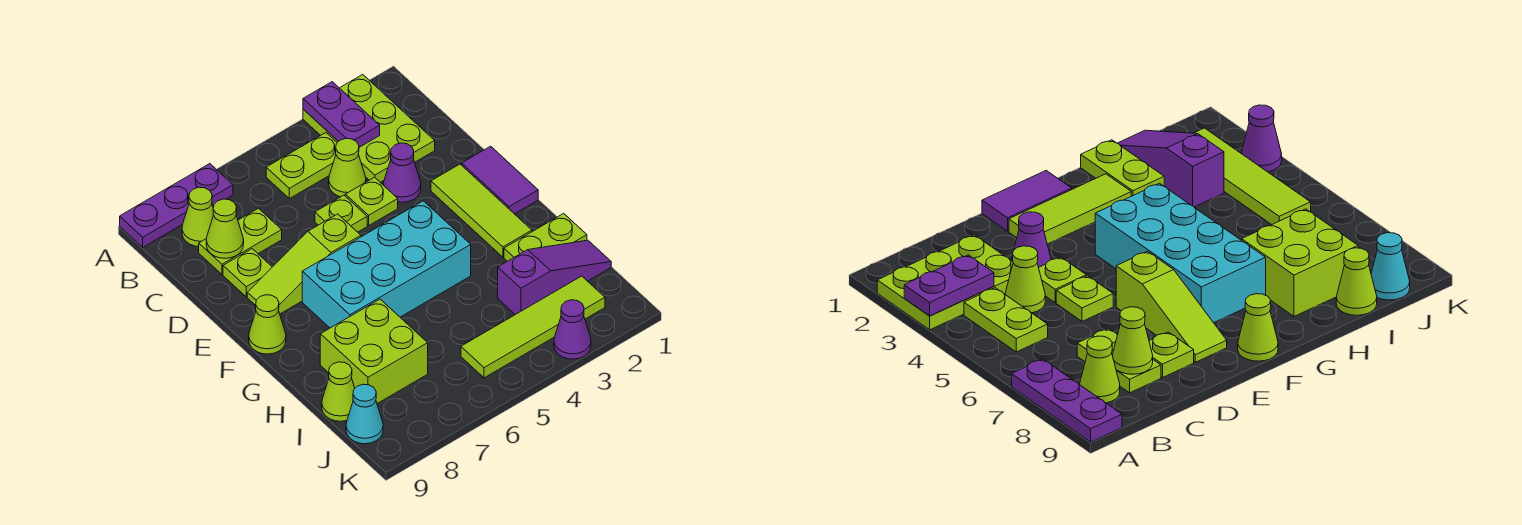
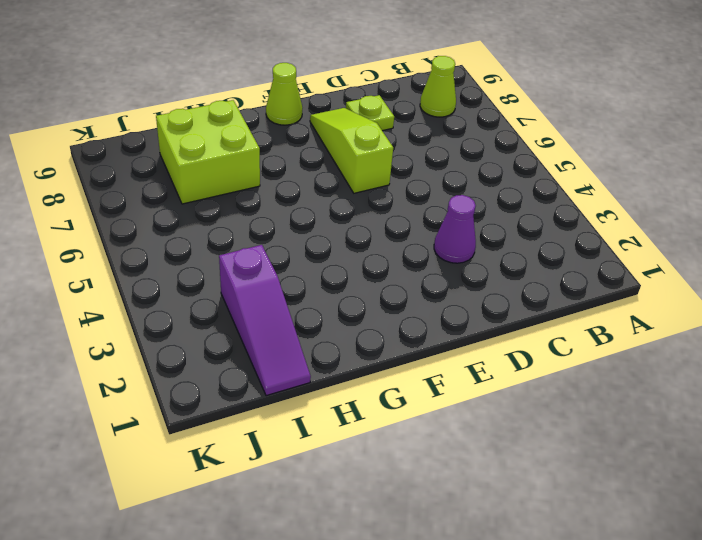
none -> lime plate A2:C3 level 1
none -> purple plate A7:A9 level 1
none -> lime plate B4:B5 level 1

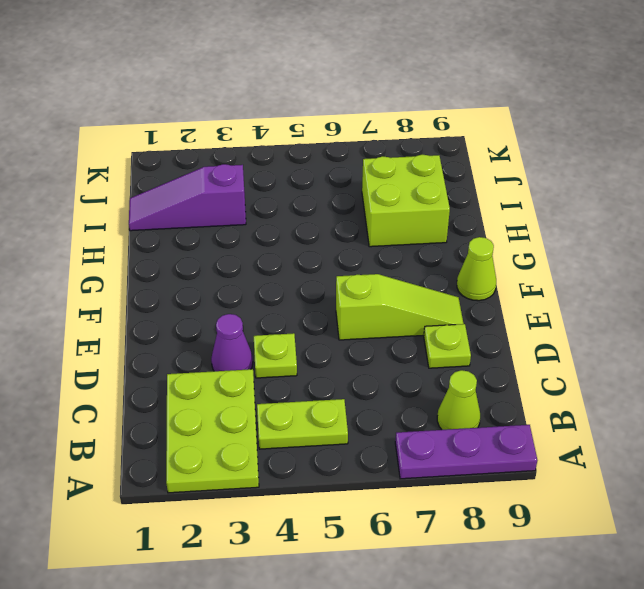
none -> lime cone C4 level 1
none -> lime plate C7:C8 level 1
none -> lime plate D5 level 1

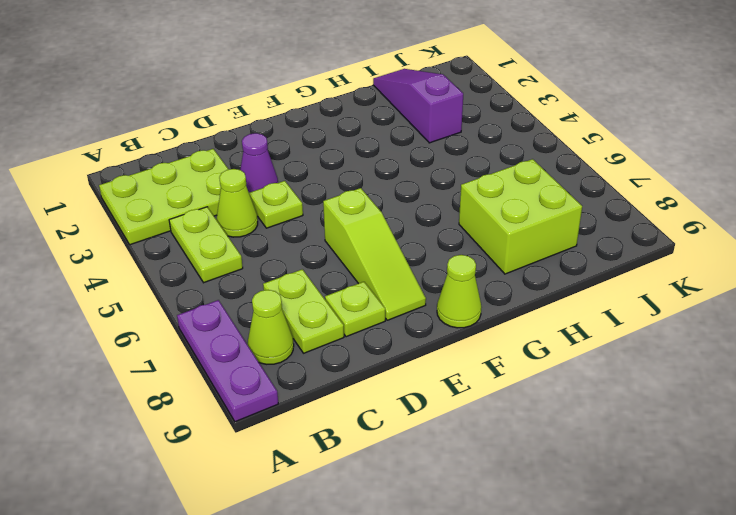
none -> lime plate D5 level 1
none -> purple tile E1:F1 level 1
none -> lime tile E2:G2 level 1

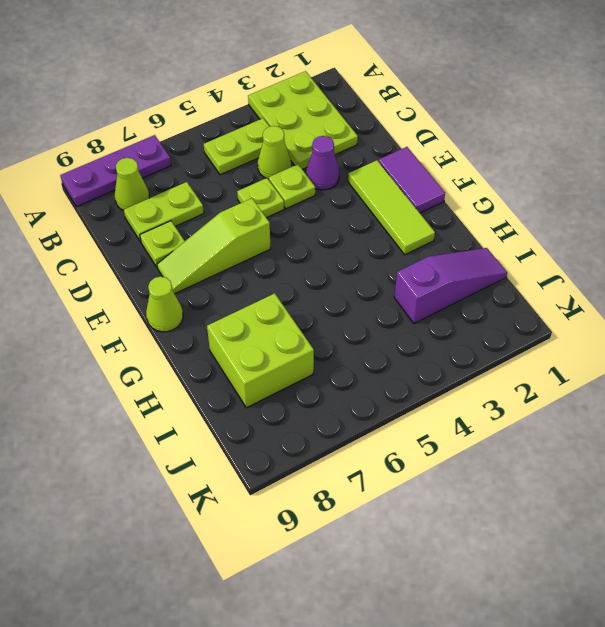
none -> cyan brick F4:G7 level 1
none -> lime plate H1:H2 level 1
none -> lime cone I9 level 1

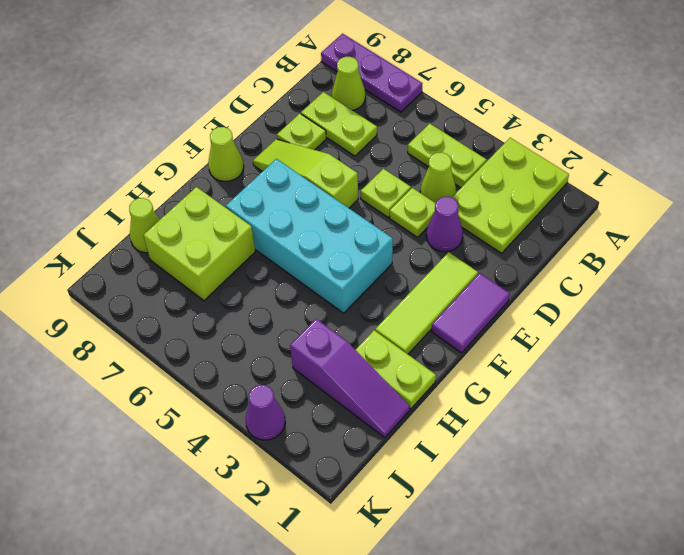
none -> lime tile J2:J5 level 1
none -> cyan cone J9 level 1
none -> purple plate A3:B3 level 2

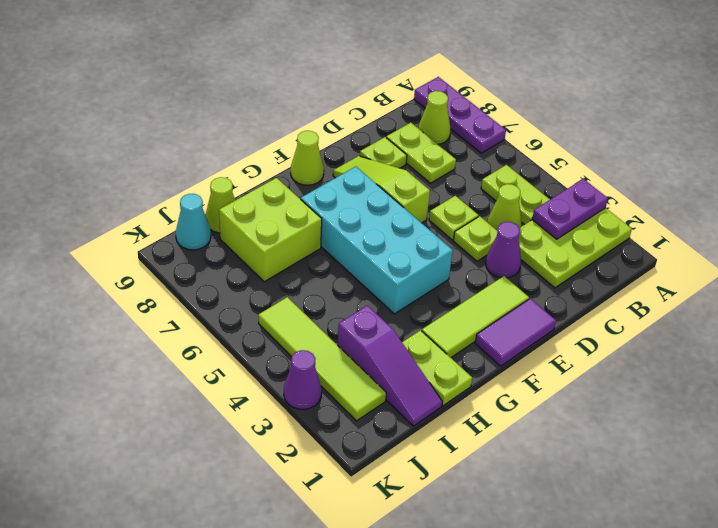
none -> lime cone C8 level 2

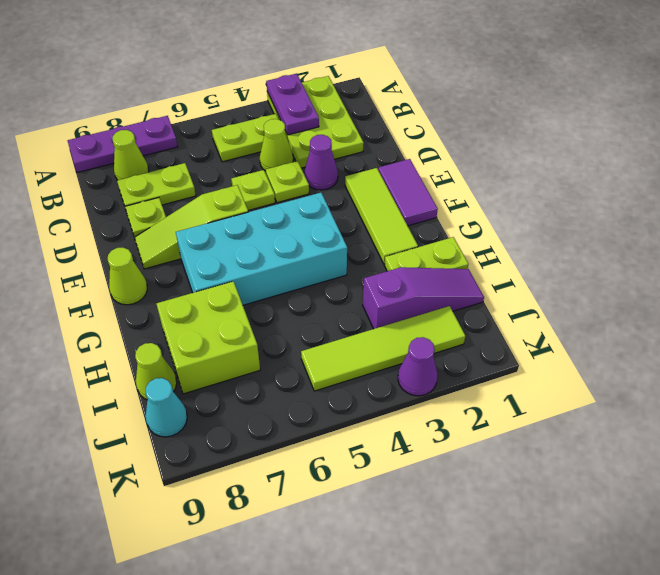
none -> lime cone C8 level 2

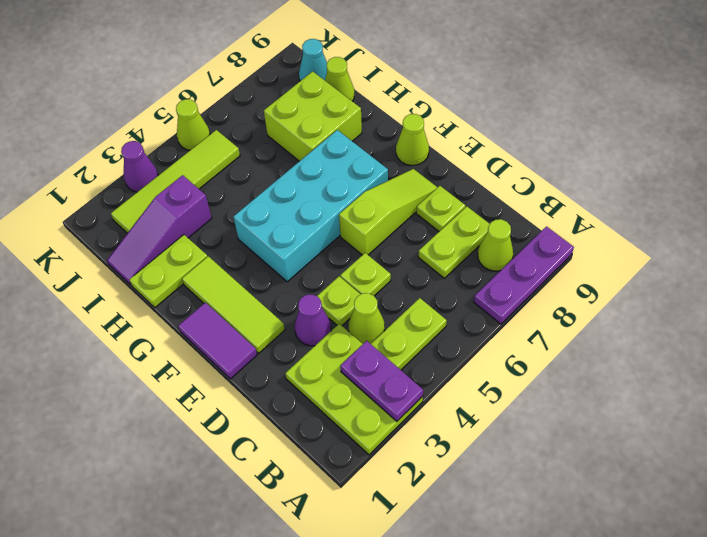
lime cone K5 level 1 -> lime cone C8 level 2

